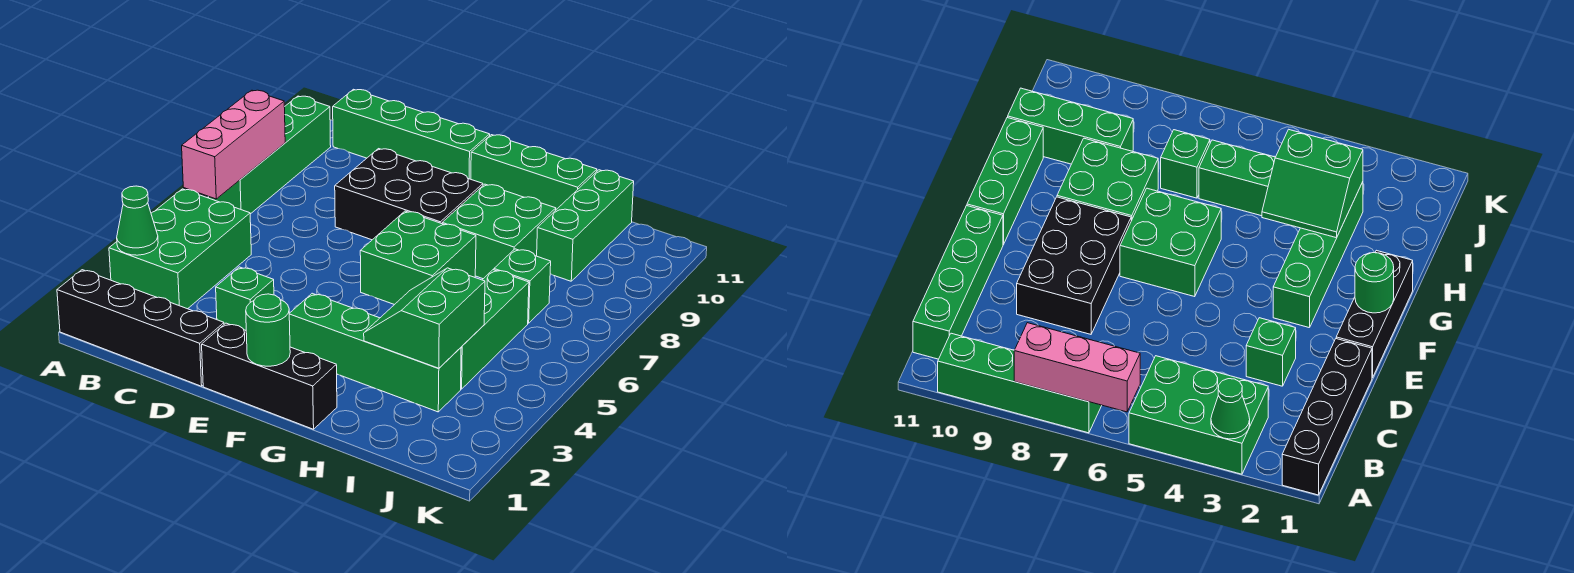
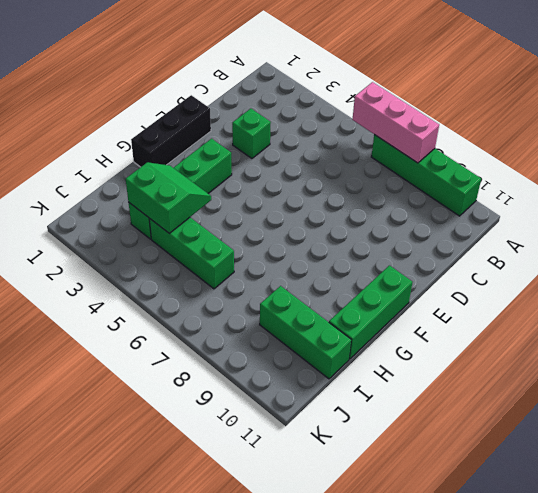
none -> black brick A1:D1 level 1
none -> green brick A3:B5 level 1
none -> green brick B11:E11 level 1

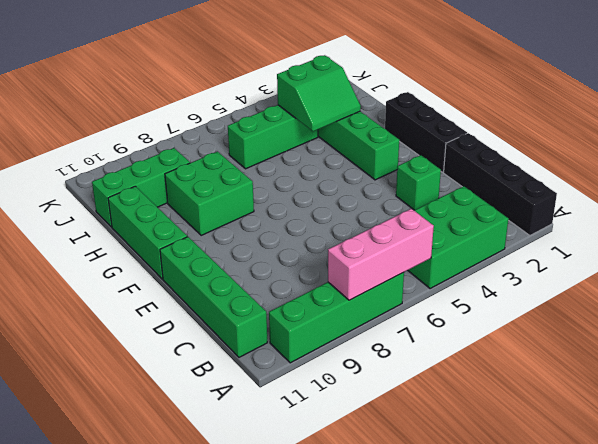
none -> black brick D8:F9 level 1
none -> green brick F6:G7 level 1
none -> green brick I7 level 1

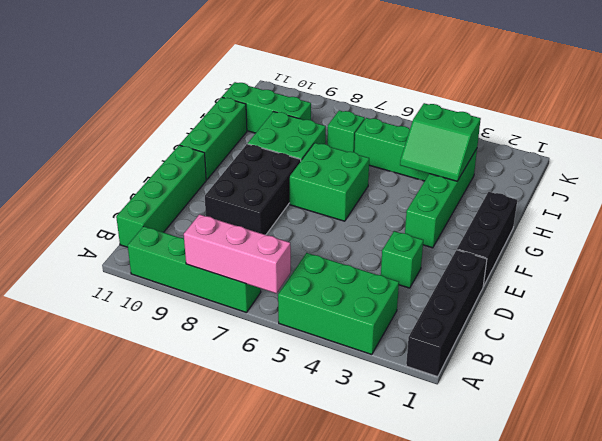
none -> green cone A3 level 2
none -> green round brick F1 level 2

